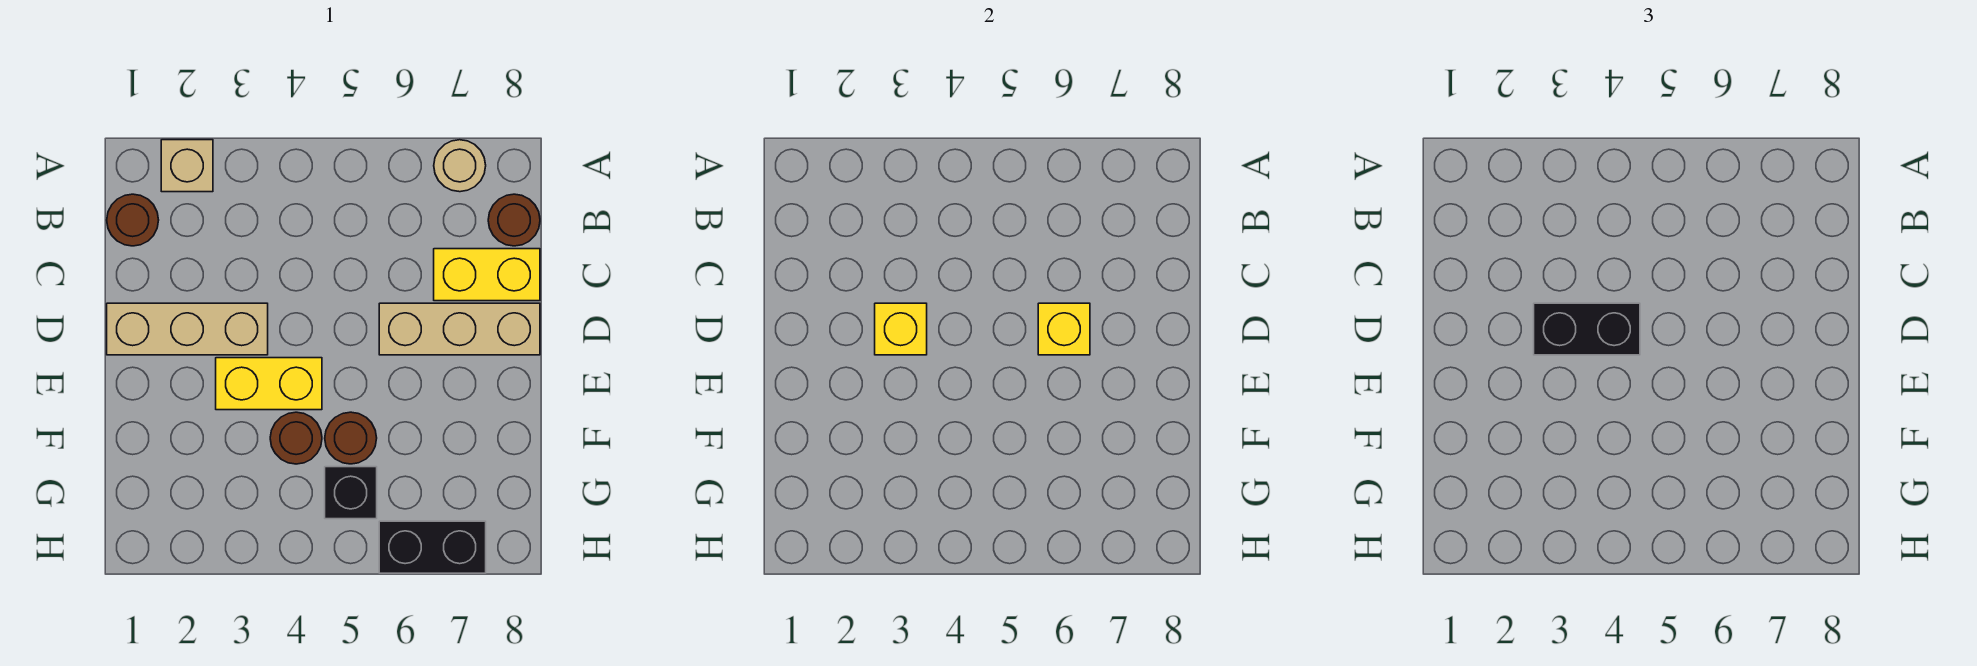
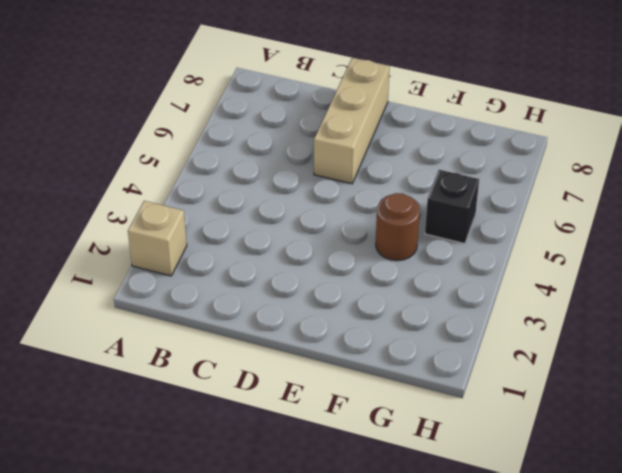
none -> tan round brick A7 level 1
none -> brown round brick B1 level 1
none -> brown round brick B8 level 1

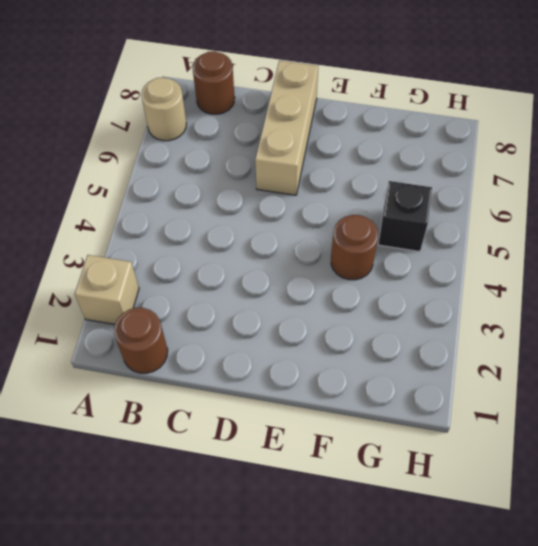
none -> yellow brick C7:C8 level 1
none -> tan brick D1:D3 level 1
none -> yellow brick E3:E4 level 1

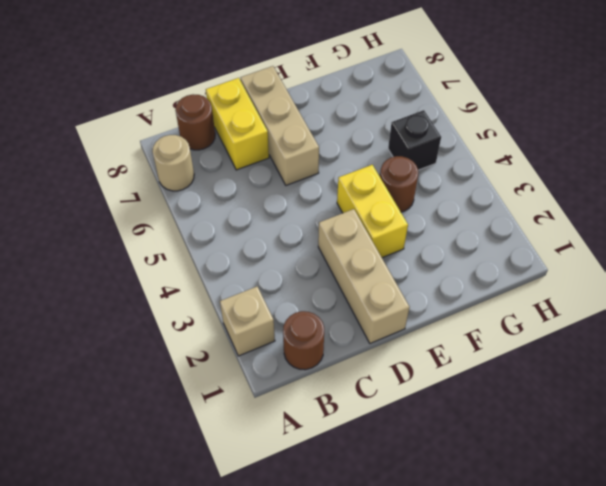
none -> brown round brick F5 level 1
none -> black brick H6:H7 level 1
none -> yellow brick D3 level 2

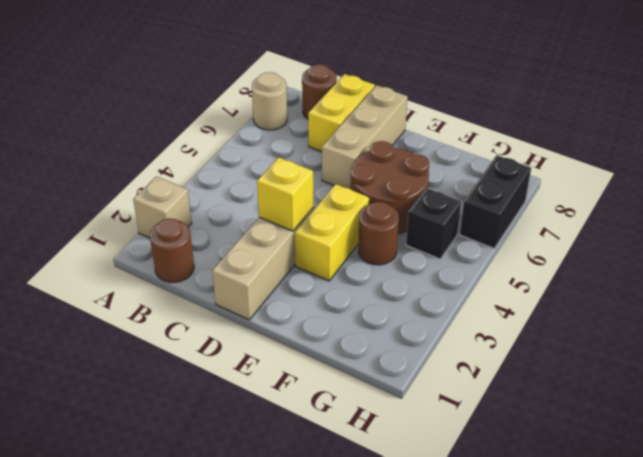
brown round brick E5:F6 level 1 -> brown round brick F5 level 1
none -> yellow brick D6 level 2
none -> black brick D3:D4 level 3

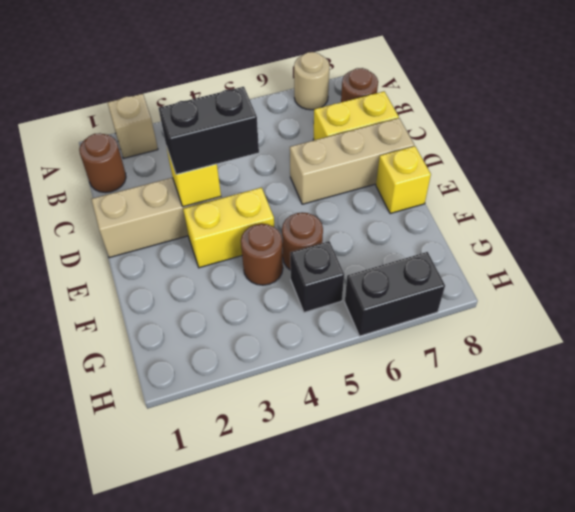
yellow brick E8 level 1 -> yellow brick D6 level 2

